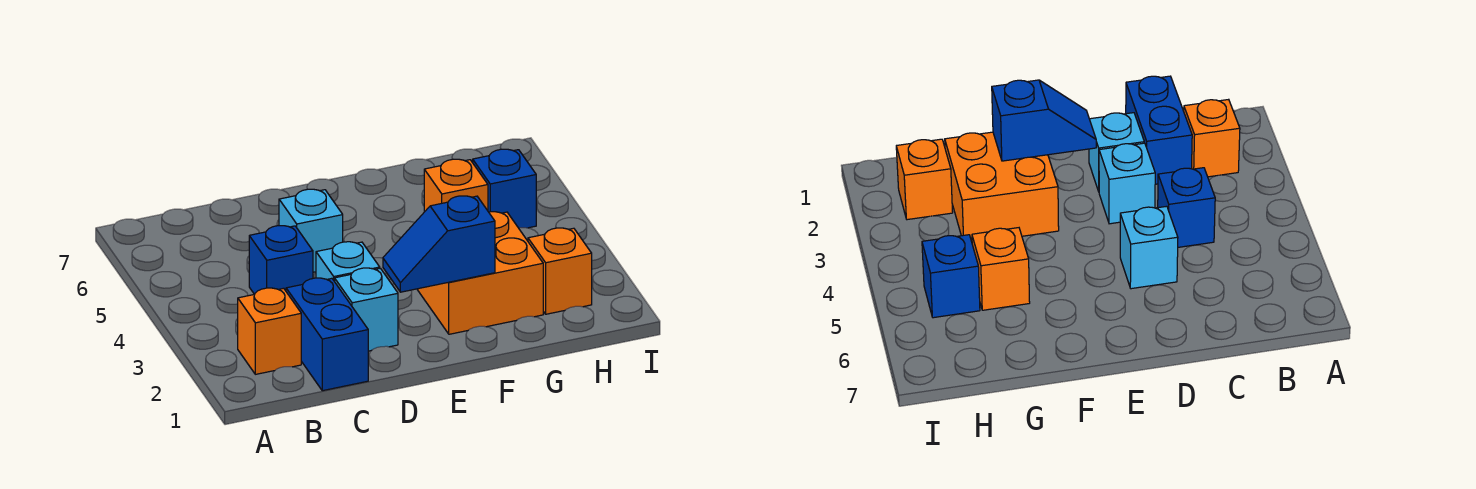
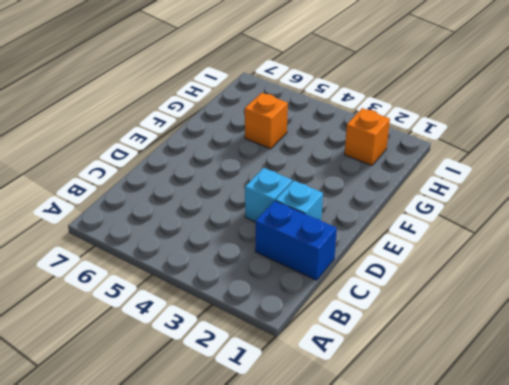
none -> orange brick B2 level 1
none -> blue brick C4 level 1

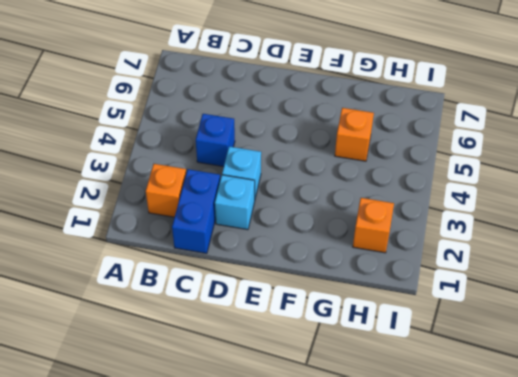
none -> cyan brick D5 level 1
none -> orange brick F2:G3 level 1

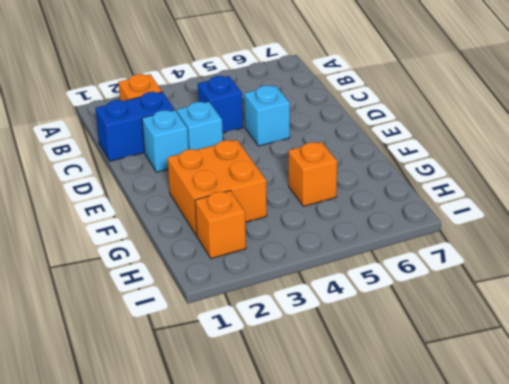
none -> blue brick H5 level 1
none -> blue slope E2:F2 level 2 top F

